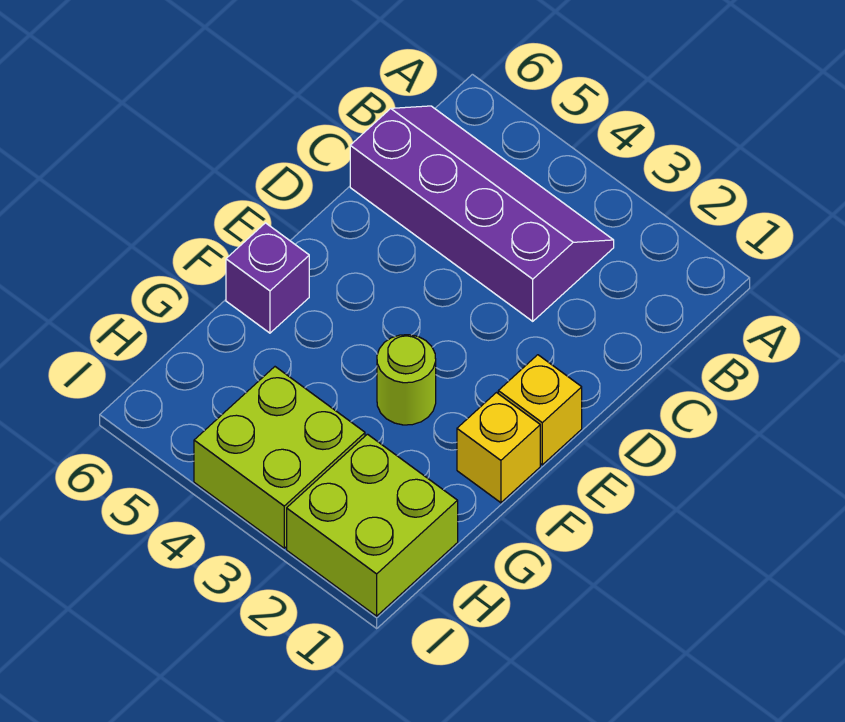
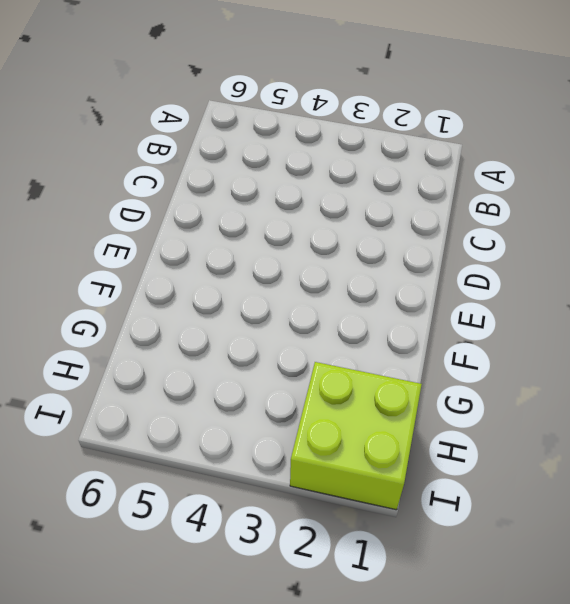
none -> purple slope B3:C6 level 1 top C
none -> yellow brick E1 level 1

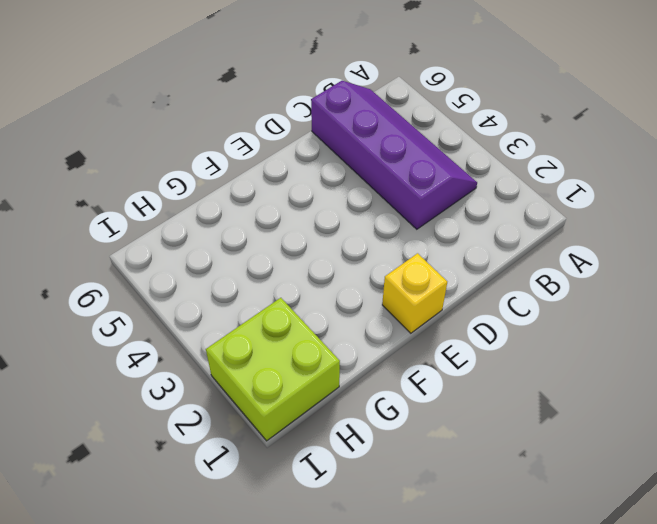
none -> yellow brick F1 level 1
none -> lime round brick F3 level 1

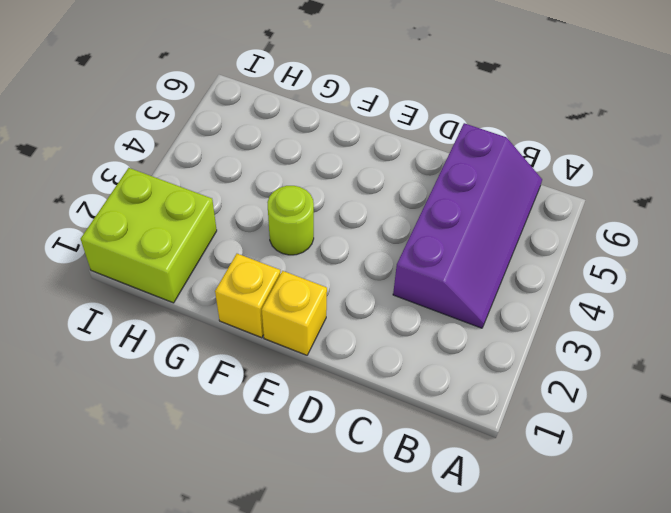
none -> purple brick F6 level 1
none -> lime brick H3:I4 level 1

